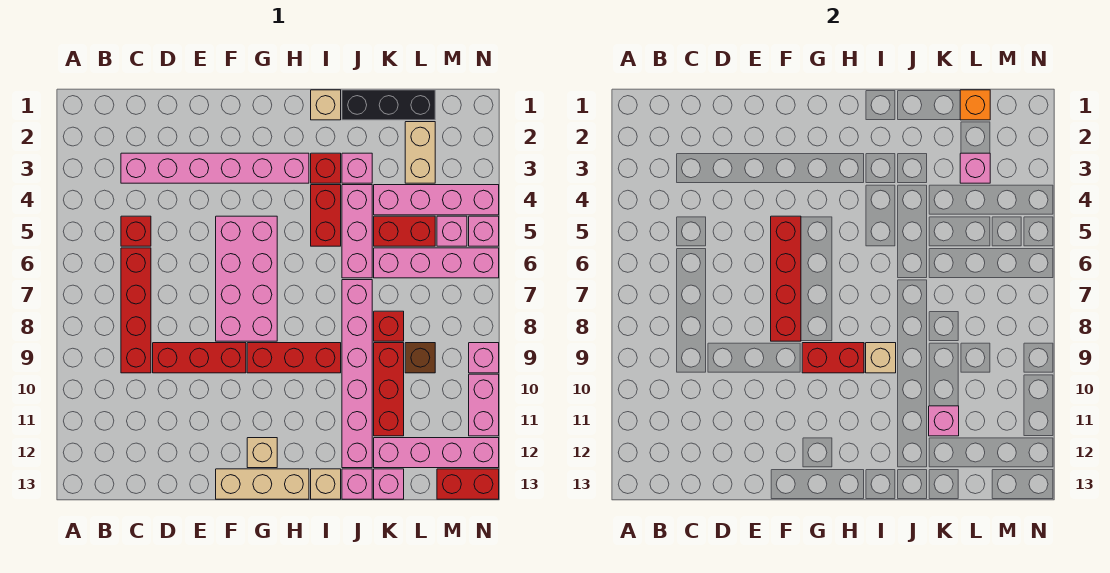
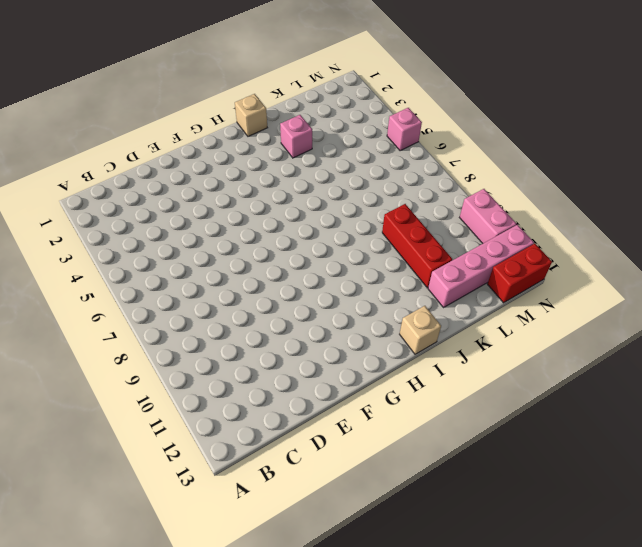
none -> pink brick C3:H3 level 1
none -> red brick C5 level 1
none -> red brick C6:C9 level 1
none -> red brick D9:F9 level 1

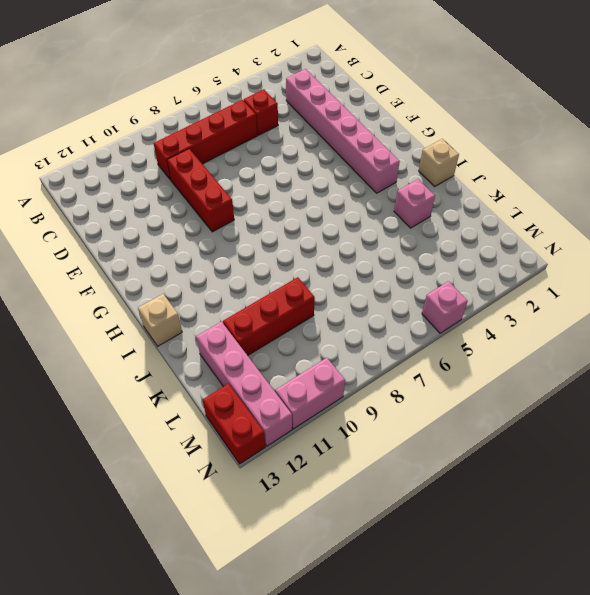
none -> pink brick F5:G8 level 1
none -> tan brick F13:H13 level 1
none -> red brick G9:I9 level 1
none -> tan brick G12 level 1

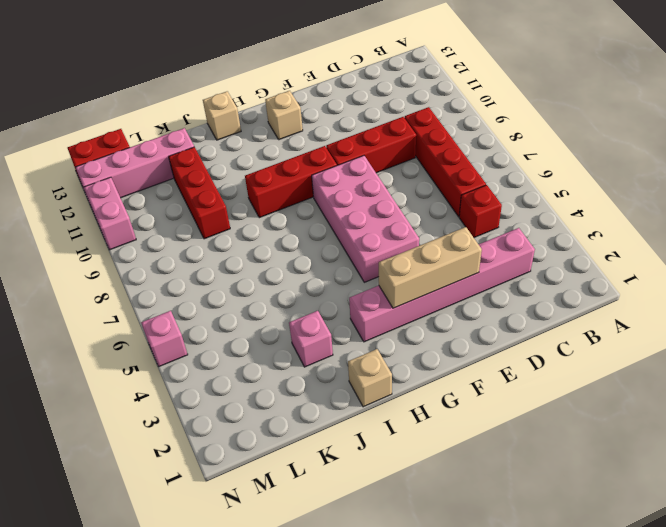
tan brick E3:G3 level 2 -> tan brick F13:H13 level 1
none -> red brick I3 level 1
none -> red brick I4:I5 level 1
none -> black brick J1:L1 level 1
none -> pink brick J4:J6 level 1

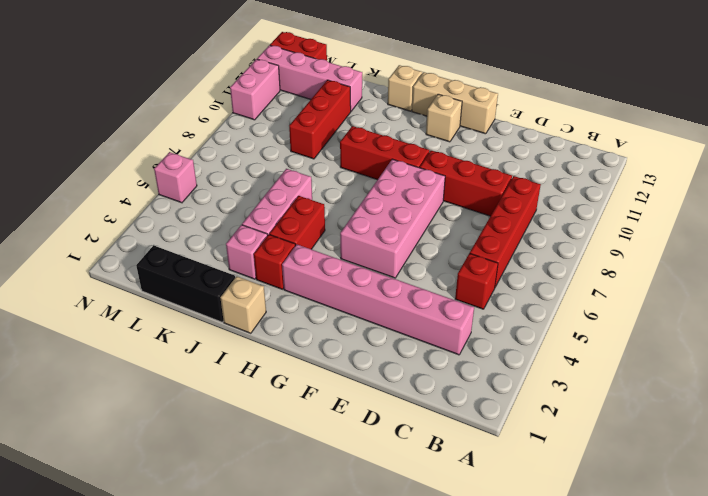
none -> pink brick J7:J12 level 1
none -> pink brick J13 level 1
none -> pink brick K4:N4 level 1
none -> red brick K5:L5 level 1

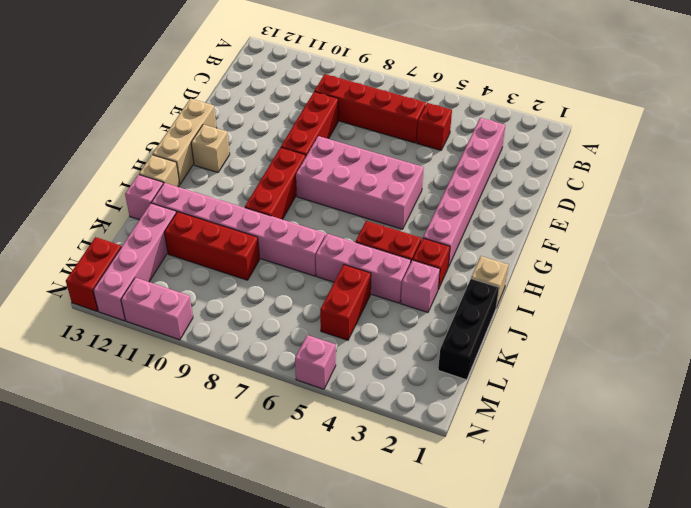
none -> pink brick K4:N4 level 1
none -> pink brick K6:N6 level 1
none -> red brick K8 level 1
none -> pink brick K13 level 1

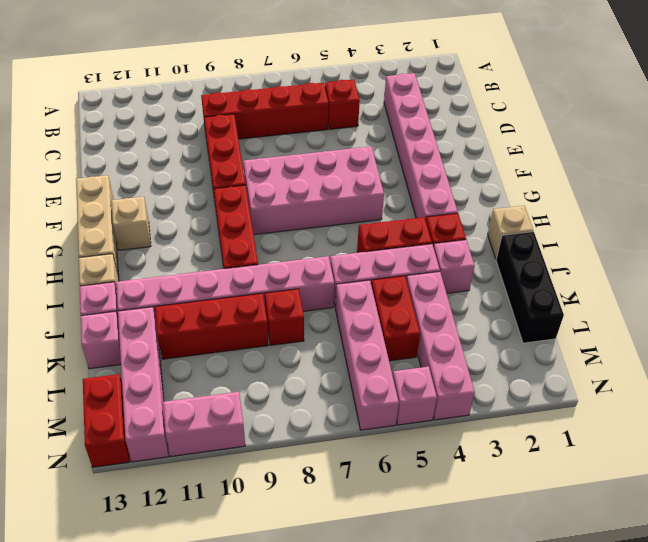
none -> tan brick L2:L3 level 1
none -> brown brick L9 level 1
none -> pink brick M5 level 1
none -> pink brick N9 level 1

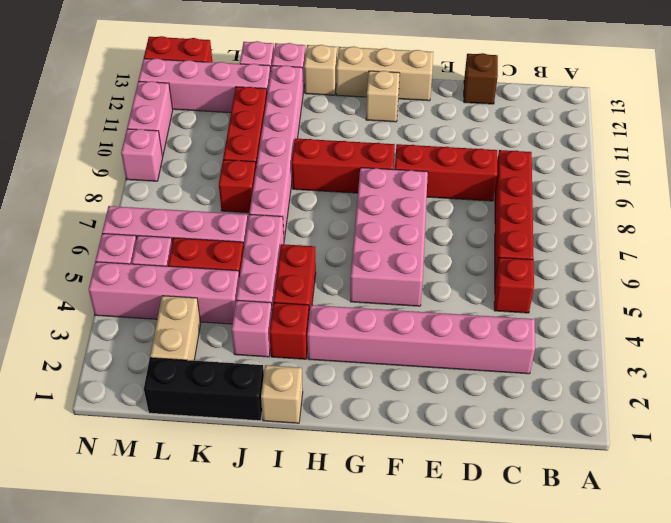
brown brick D13 level 1 -> brown brick L9 level 1
none -> red brick F5:F8 level 2
none -> red brick G9:H9 level 2
none -> tan brick I9 level 2
none -> pink brick K11 level 2

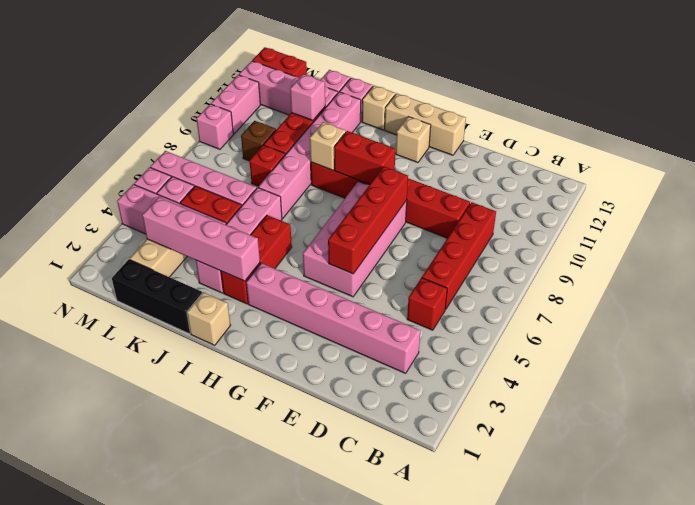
pink brick I3:L3 level 2 -> pink brick L3 level 2
none -> orange brick L1 level 2

